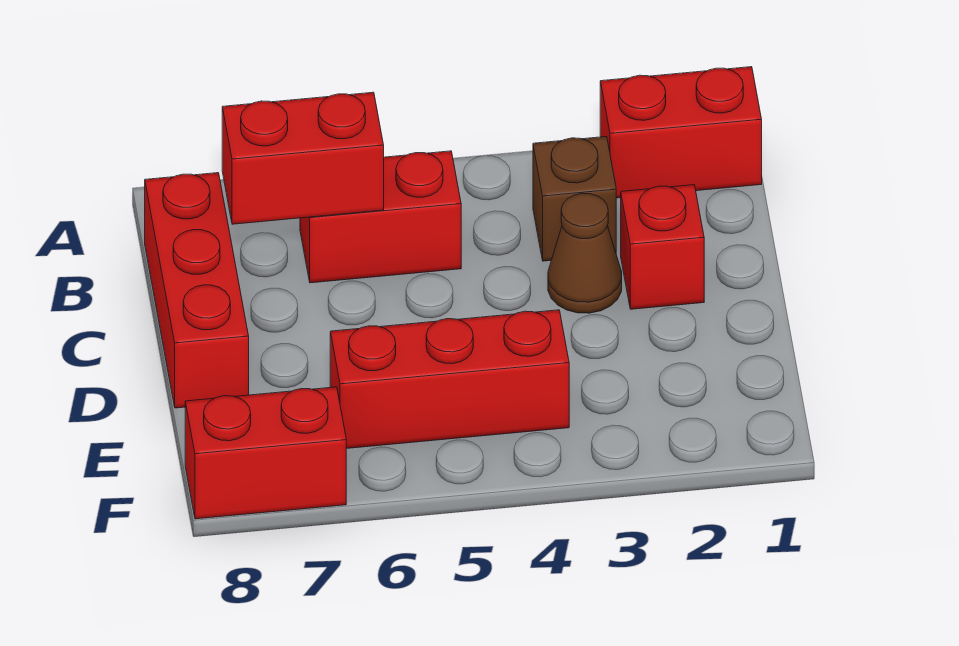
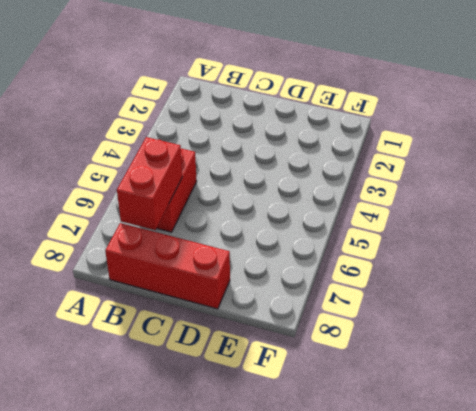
none -> red brick A1:A2 level 1
none -> brown brick B3 level 1

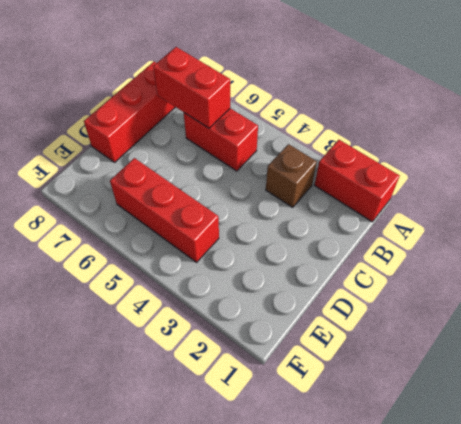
none -> red brick C2 level 1
none -> brown cone C3 level 1

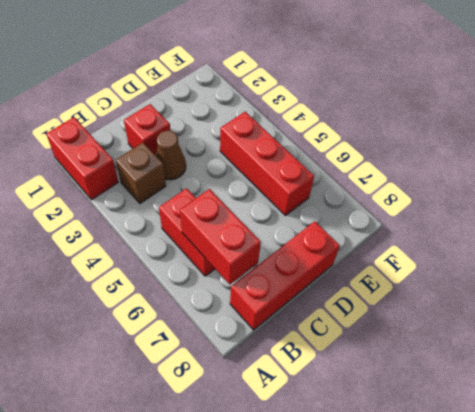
none -> red brick F7:F8 level 1

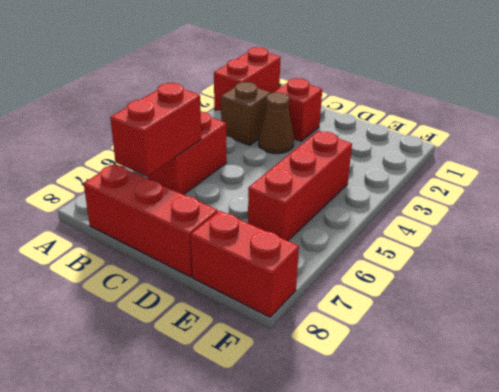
red brick E8:F8 level 1 -> red brick F7:F8 level 1

